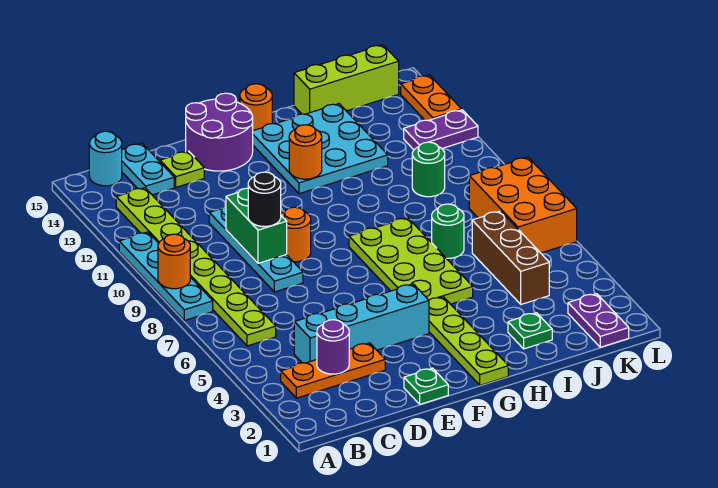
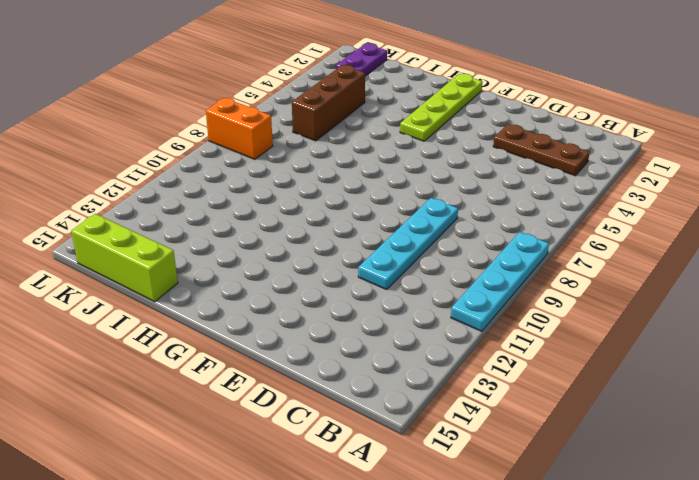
brown plate B3:D3 level 1 -> orange plate B3:D3 level 1
orange brick K8:L8 level 1 -> orange brick K6:L8 level 1
none -> lime plate B6:B13 level 1
none -> cyan round brick B15 level 1
none -> cyan brick C4:F4 level 1

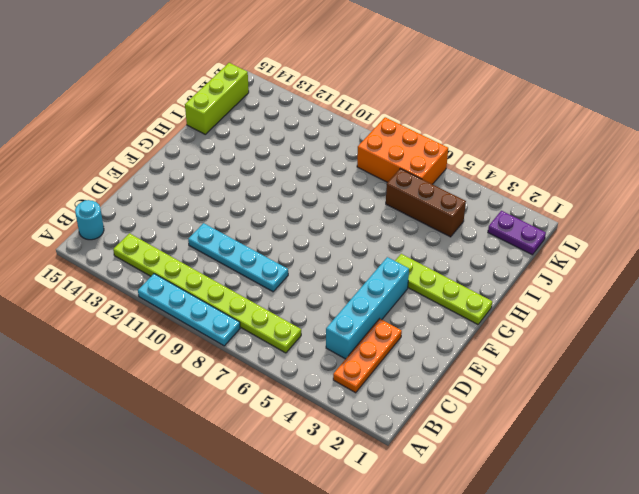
none -> cyan plate C14:C15 level 1
none -> lime plate D14 level 1
none -> green plate E1 level 1

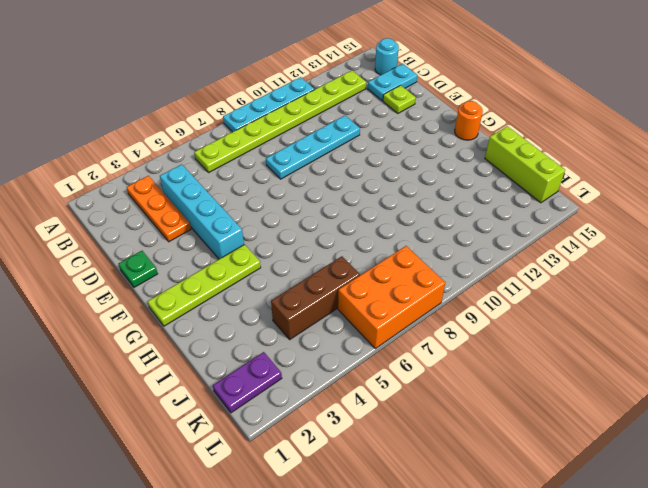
none -> orange round brick E9 level 1
none -> purple round brick E14:F15 level 1
none -> lime plate G5:H8 level 1

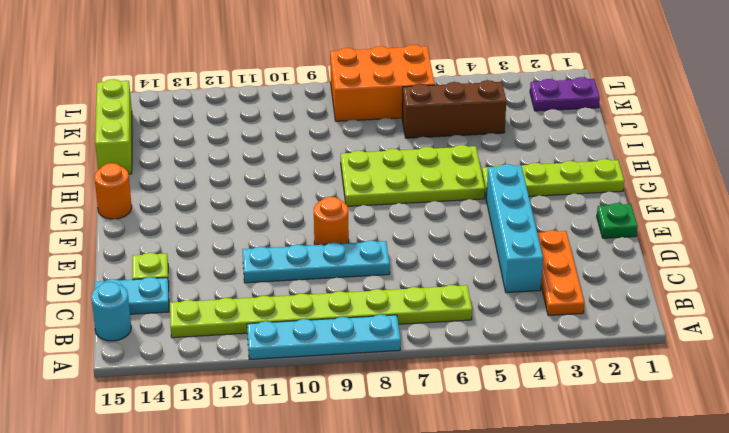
none -> purple round brick E14:F15 level 1
none -> cyan plate G12:I14 level 1
none -> green plate I2 level 1

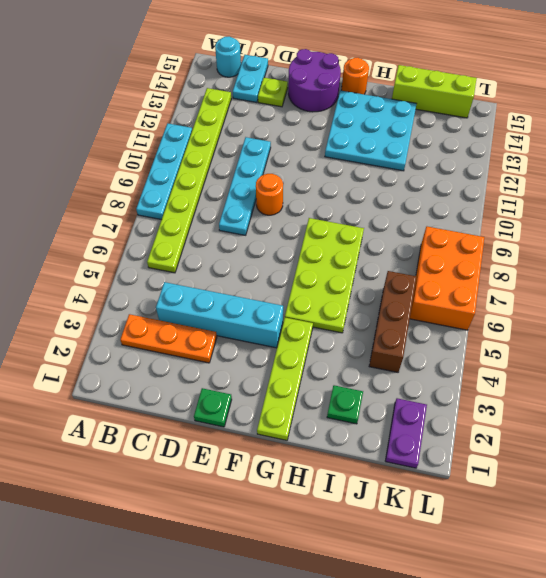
none -> green round brick I7 level 1
none -> green round brick J10 level 1
none -> purple plate K12:L12 level 1

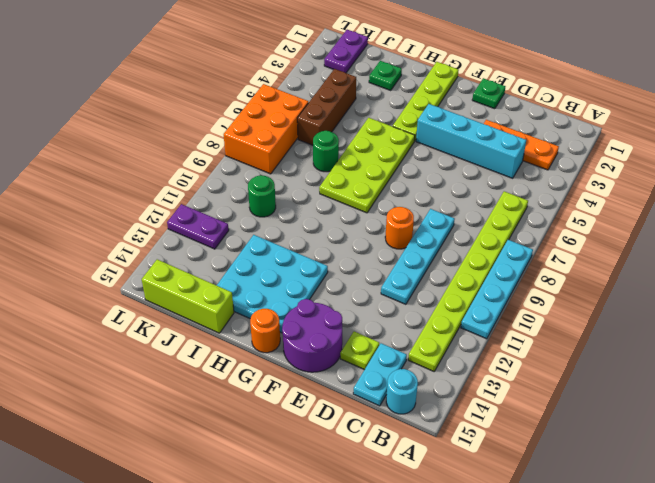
none -> orange plate L13:L14 level 1
none -> orange round brick A9 level 2
none -> purple round brick C3 level 2

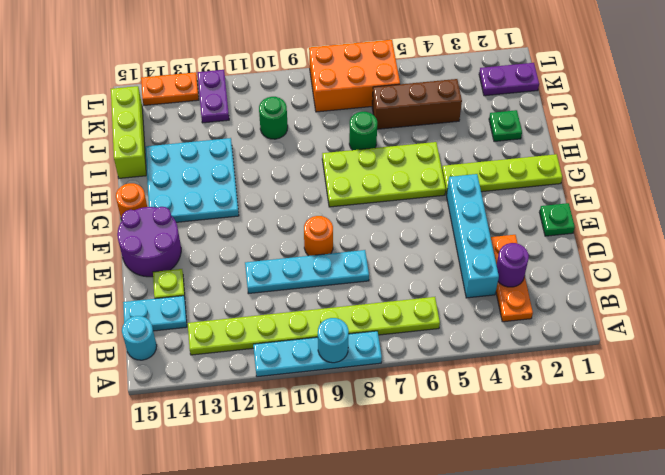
cyan round brick A9 level 2 -> orange round brick A9 level 2
none -> green brick D9:D10 level 2
none -> orange round brick G12 level 2
none -> black round brick D9 level 3

